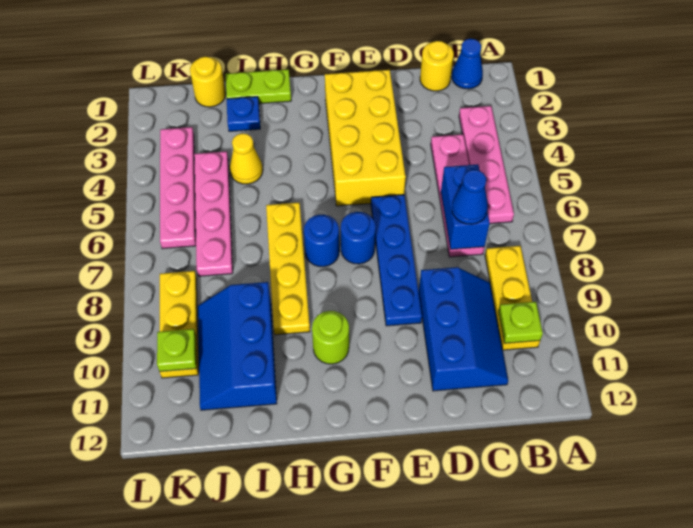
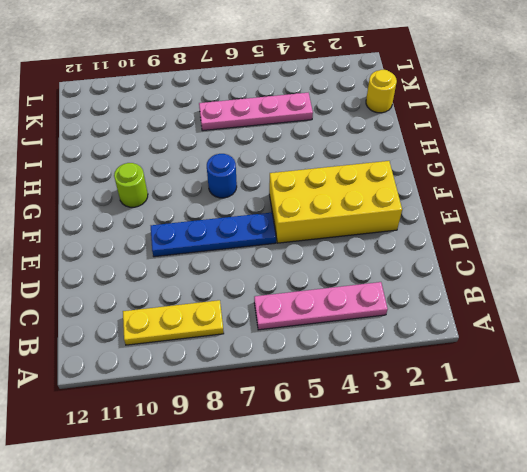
none -> blue cone B1 level 1
none -> yellow round brick C1 level 1
none -> pink plate C4:C7 level 1

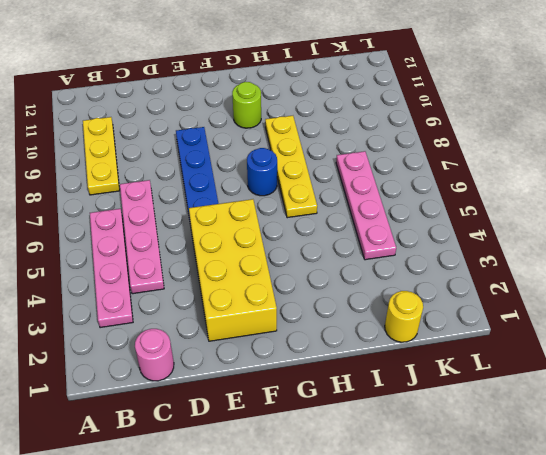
pink round brick C1 level 1 -> yellow round brick C1 level 1
none -> blue cone B1 level 1
none -> blue slope C9:D11 level 1 top D
none -> blue round brick F7 level 1

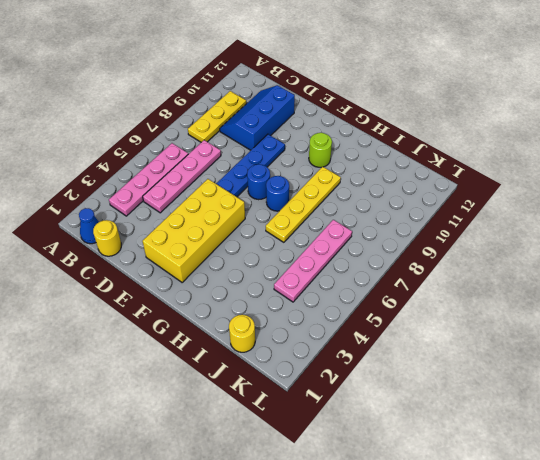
none -> lime plate H1:I1 level 1
none -> blue plate I2 level 1
none -> yellow cone I4 level 1

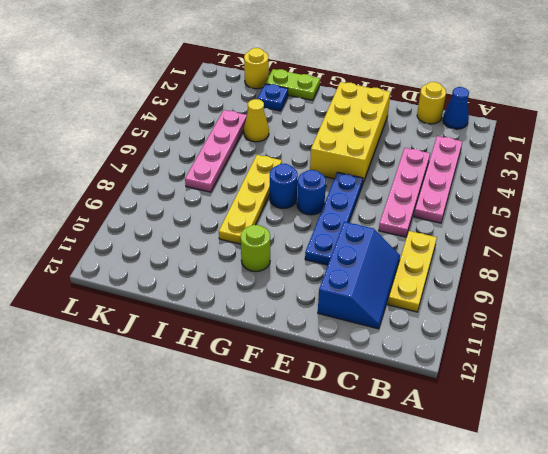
none -> blue slope I9:J11 level 1 top I
none -> pink plate K3:K6 level 1
none -> yellow plate K8:K10 level 1

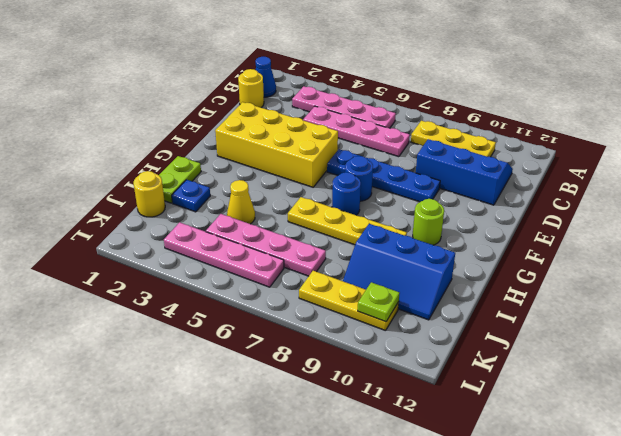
none -> lime plate B10 level 2
none -> blue brick C6:C7 level 2
none -> blue cone C7 level 3

